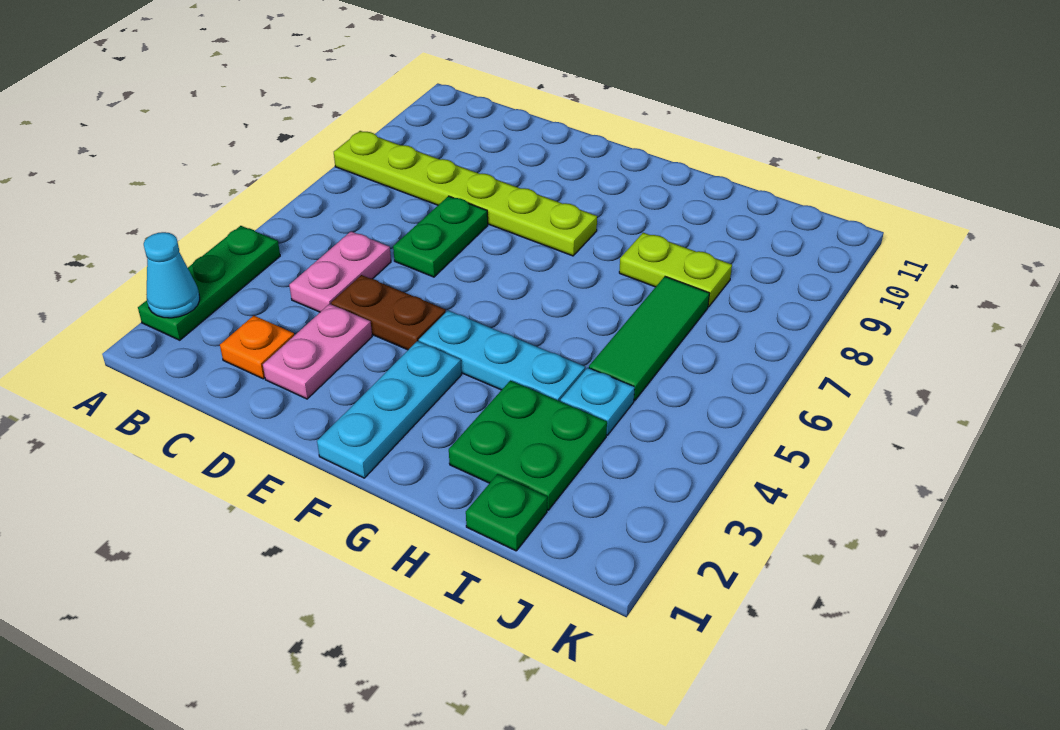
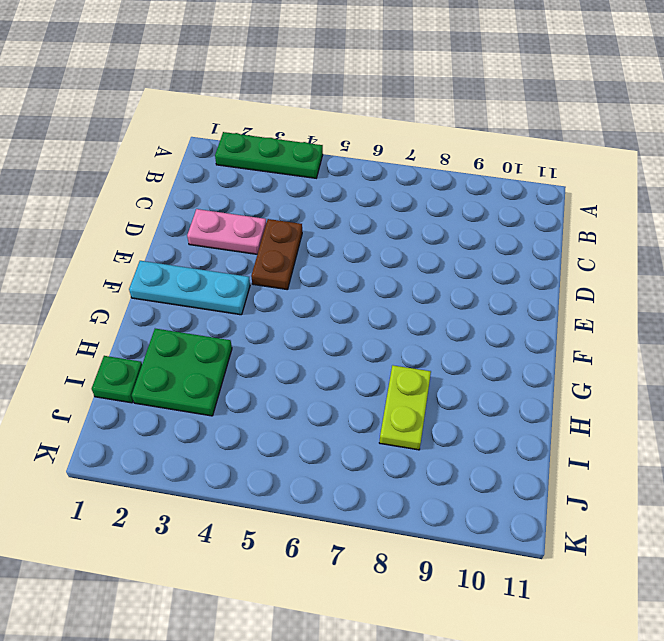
none -> lime plate A8:F8 level 1
none -> orange plate C2 level 1
none -> pink plate C4:C5 level 1

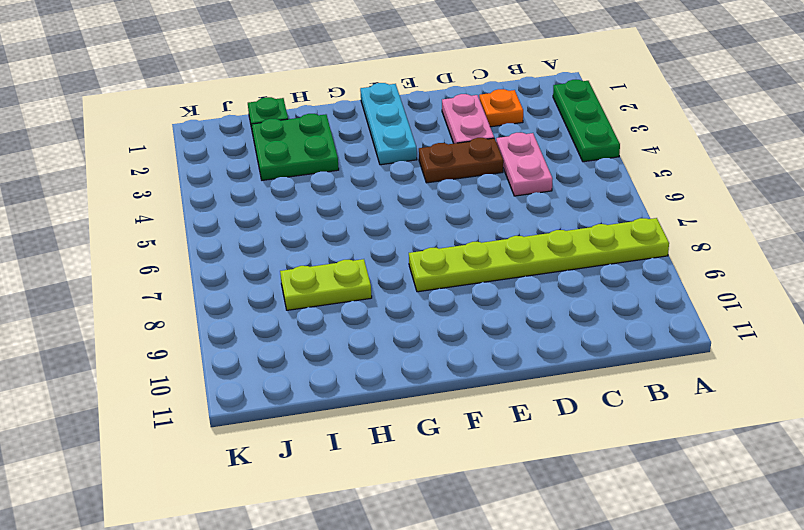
none -> green plate D6:D7 level 1
none -> cyan plate F4:H4 level 1
none -> cyan plate I4 level 1

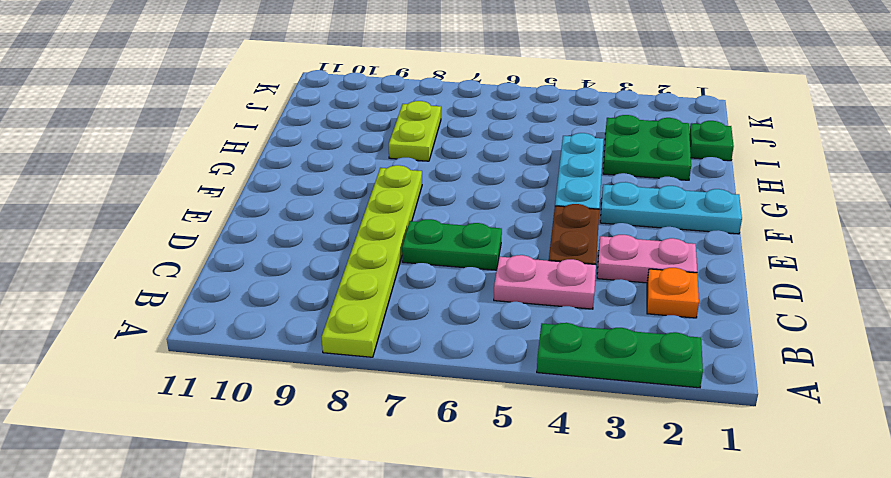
none -> cyan plate I4 level 1
none -> green tile I5:I7 level 1
none -> cyan cone A2 level 2

